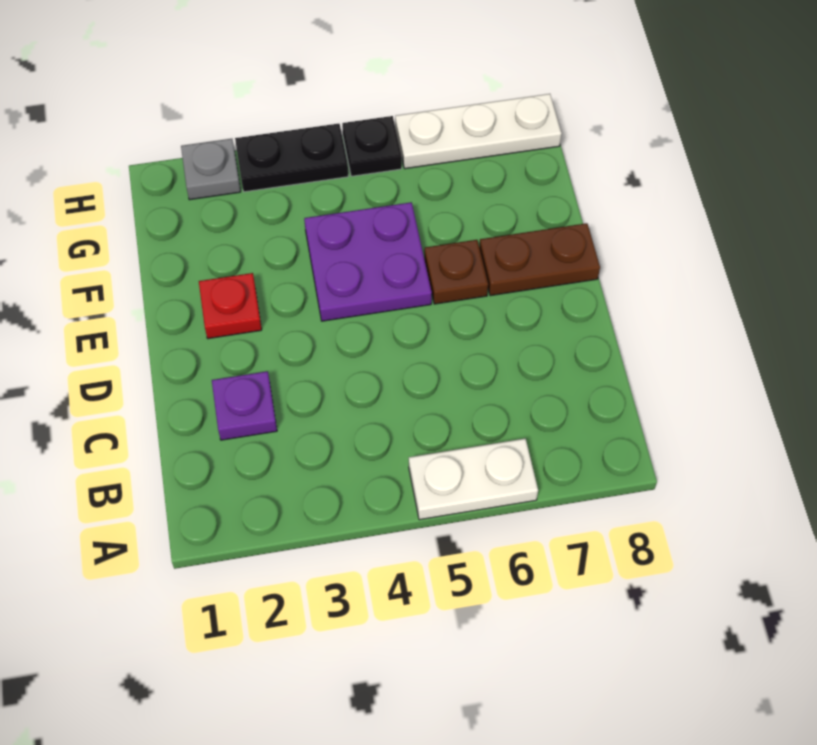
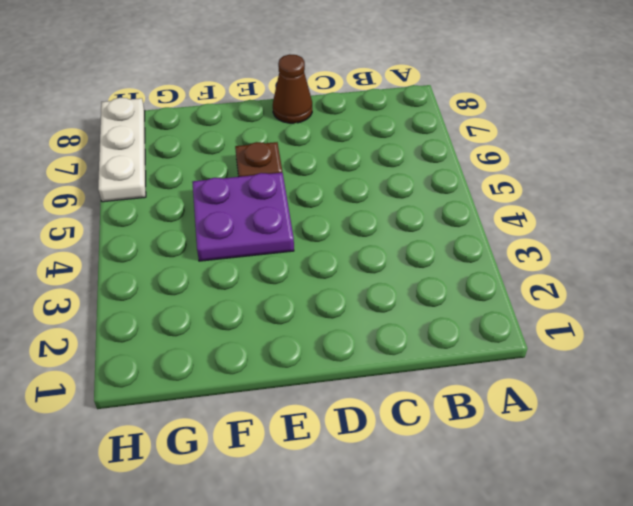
brown cone D8 level 1 -> none
none -> white plate A5:A6 level 1
none -> purple plate C2 level 1

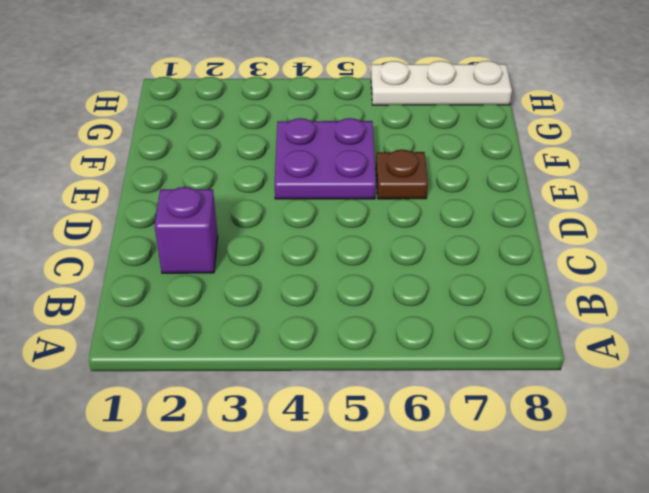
purple brick C2 level 1 -> purple plate C2 level 1
none -> white plate A5:A6 level 1
none -> red plate E2 level 1

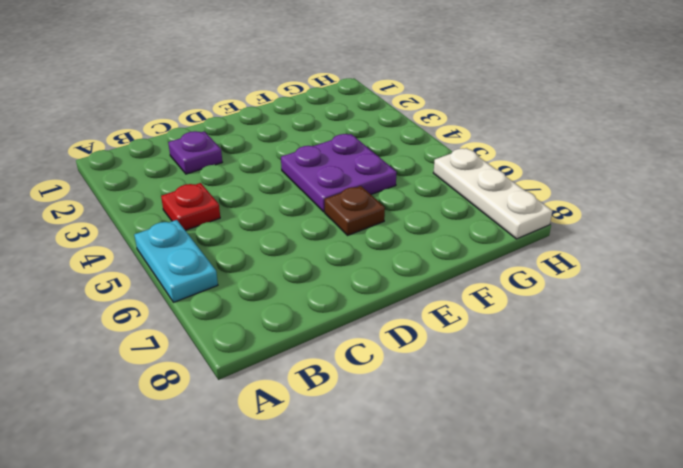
cyan plate A5:A6 level 1 -> white plate A5:A6 level 1
red plate B4 level 1 -> red plate E2 level 1
none -> brown plate E7:E8 level 1
none -> grey plate H2 level 1

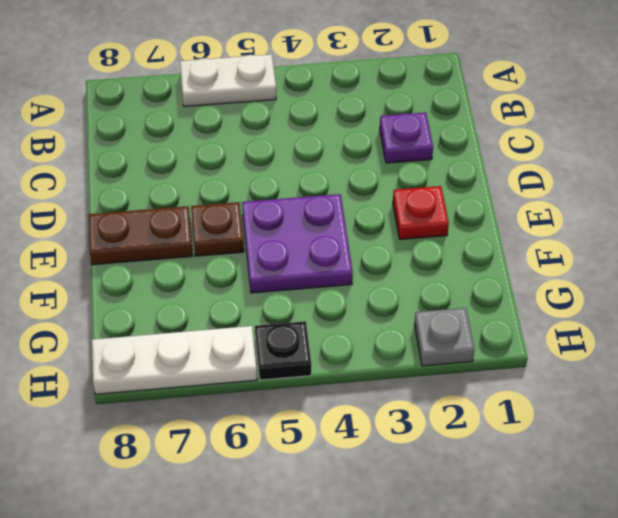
none -> black plate H3:H4 level 1

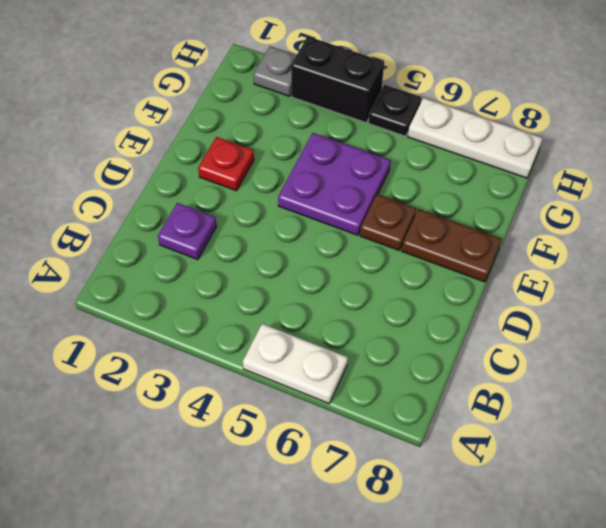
black brick H3:H4 level 1 -> black plate H3:H4 level 1

